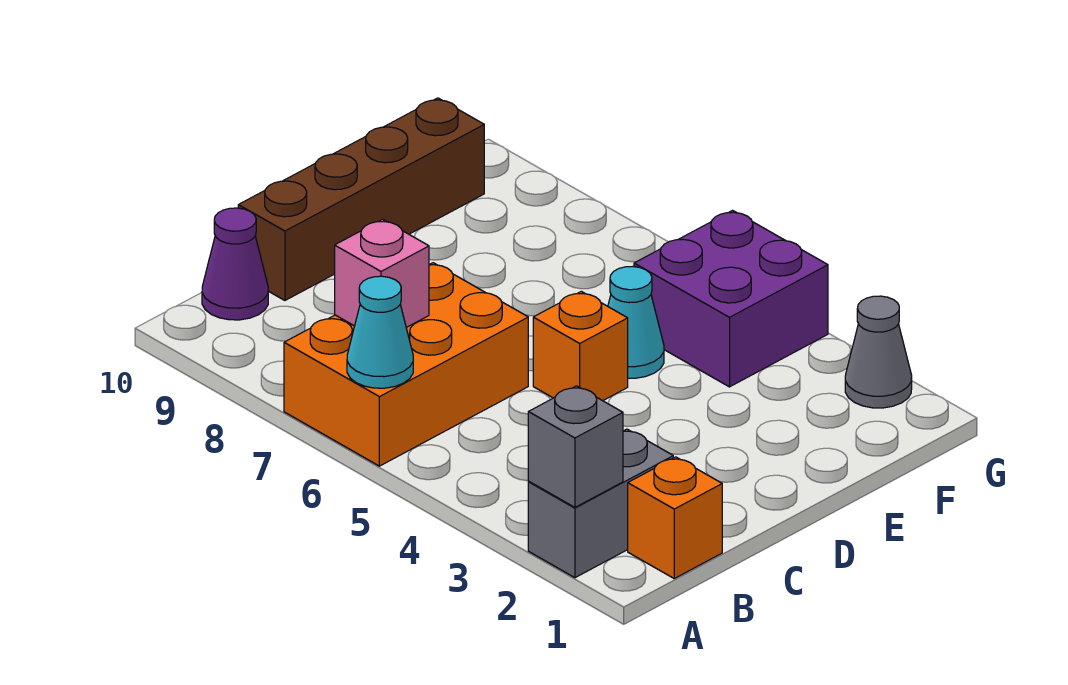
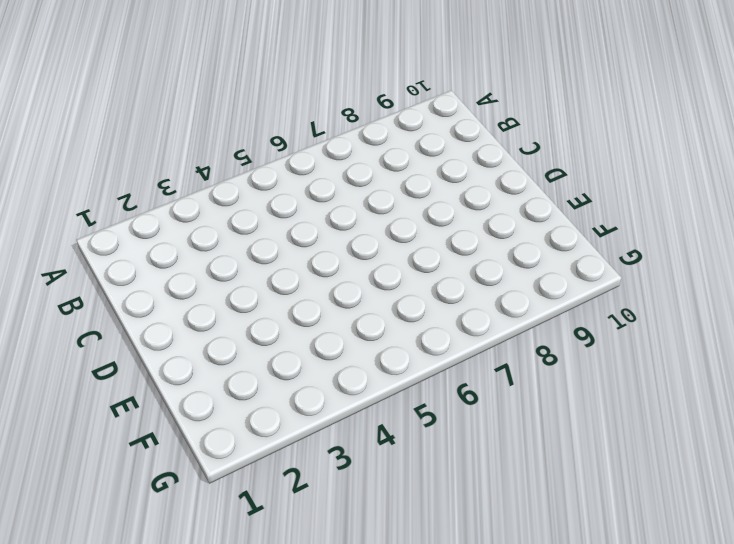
none -> grey brick A2:B2 level 1
none -> orange brick A6:C7 level 1
none -> orange brick B1 level 1

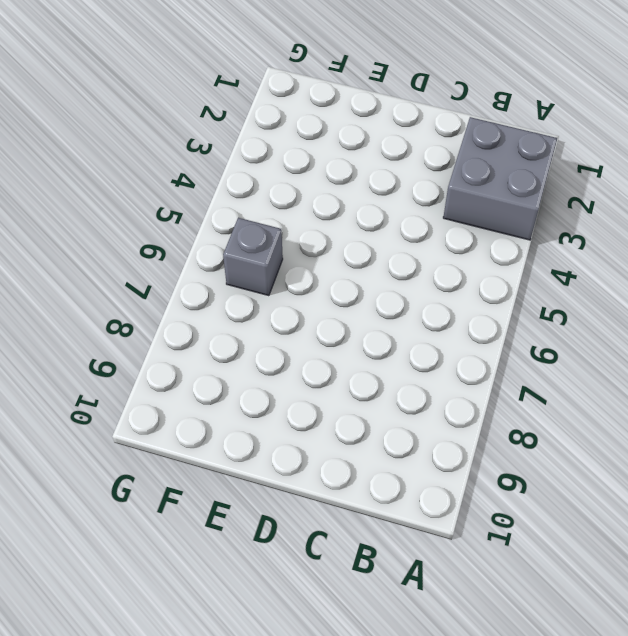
grey brick A2:B3 level 1 -> grey brick A2:B2 level 1
grey brick F6 level 1 -> grey brick A2 level 2
none -> orange brick A6:C7 level 1
none -> orange brick B1 level 1
none -> purple cone B10 level 1

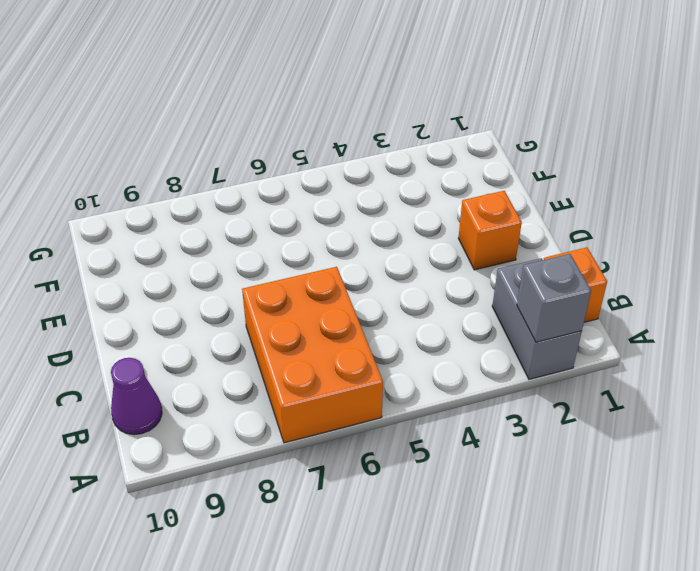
orange brick D2 level 1 -> orange brick D5 level 1
none -> brown brick C10:F10 level 1
none -> cyan cone E5 level 1
none -> purple brick F4:G5 level 1

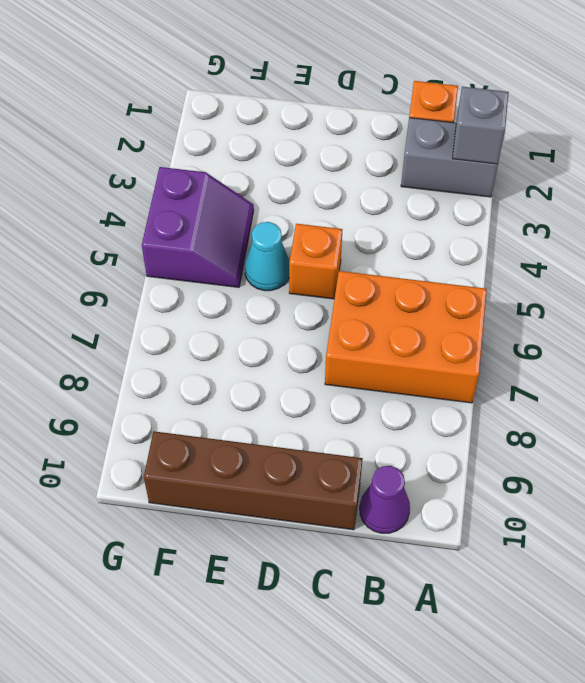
purple slope F4:G5 level 1 top G -> purple brick F4:G5 level 1
none -> grey cone G2 level 1
none -> cyan cone A6 level 2
none -> pink brick B7 level 2

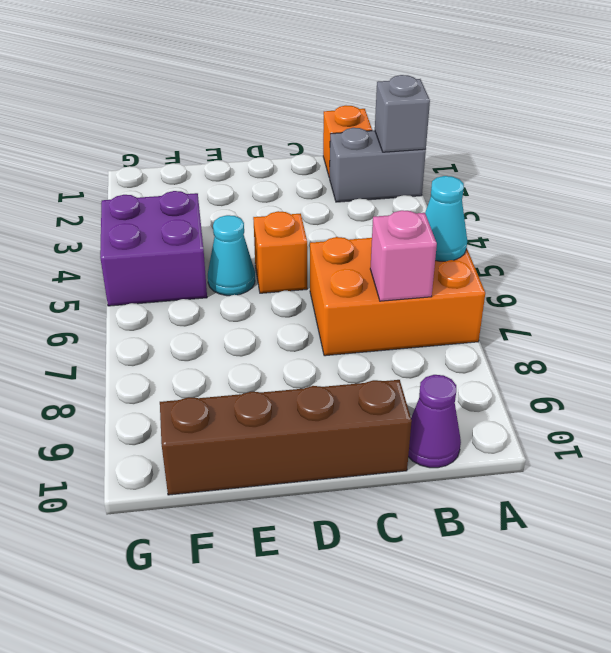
none -> grey cone G2 level 1

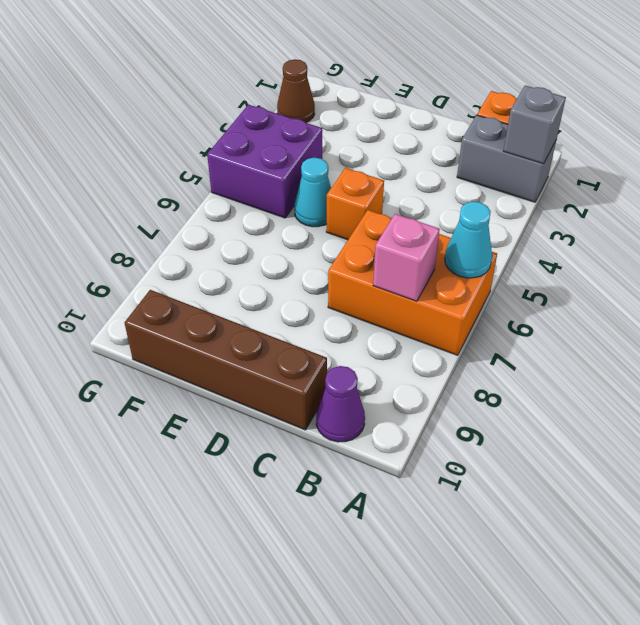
brown cone G2 level 1 -> grey cone G2 level 1

